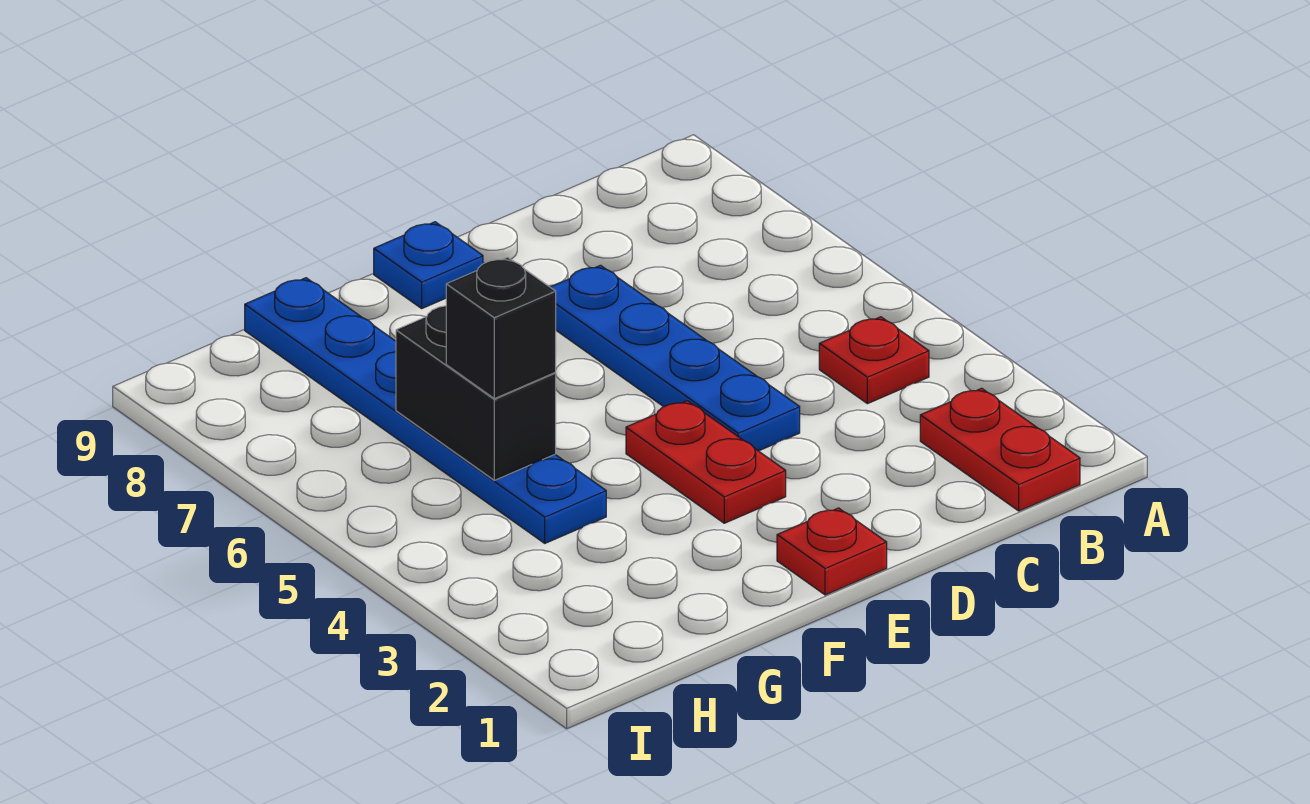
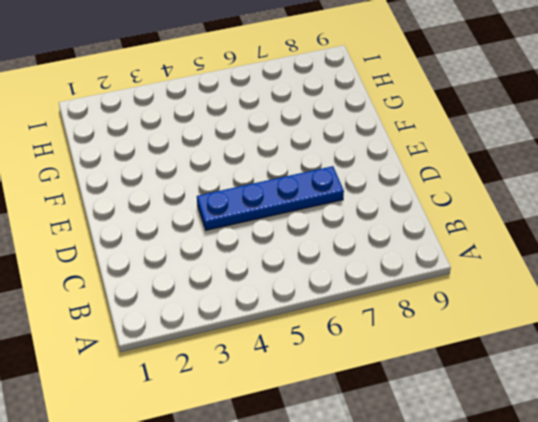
none -> red plate B1:B2 level 1
none -> red plate B4 level 1

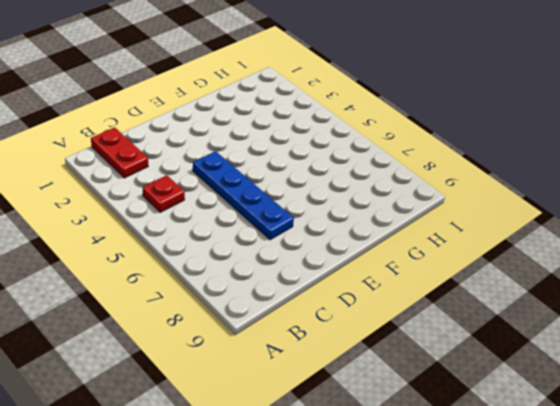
none -> red plate E1 level 1
none -> red plate E3:E4 level 1

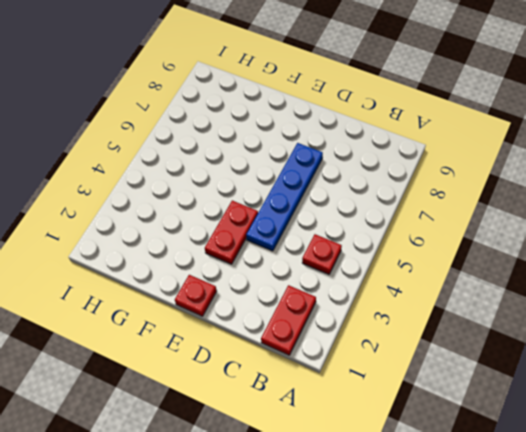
none -> blue plate E9 level 1
none -> blue plate G4:G9 level 1

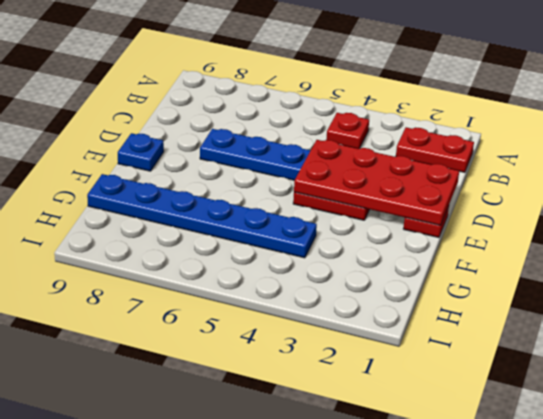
red plate D1:E4 level 2 -> none
none -> black brick G5:G6 level 2
none -> black brick G5 level 3

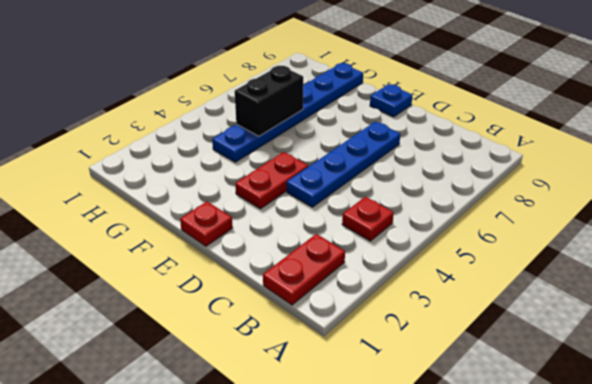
none -> black brick G5 level 3

